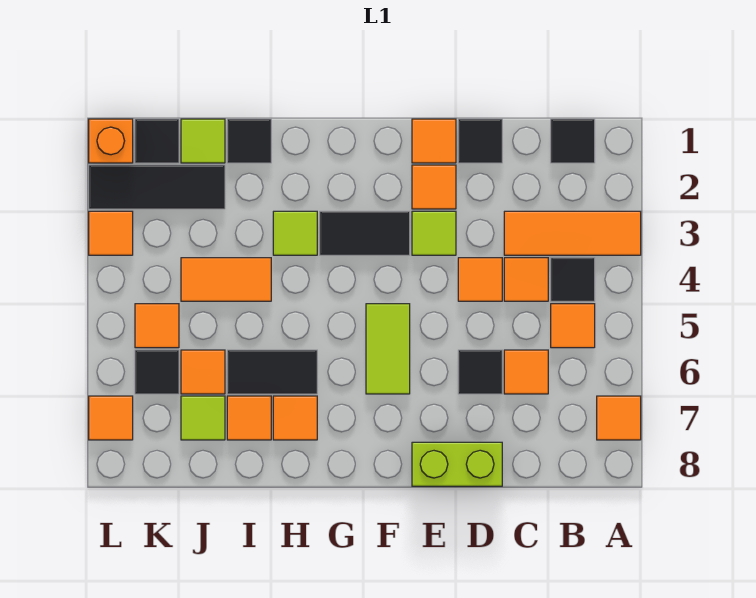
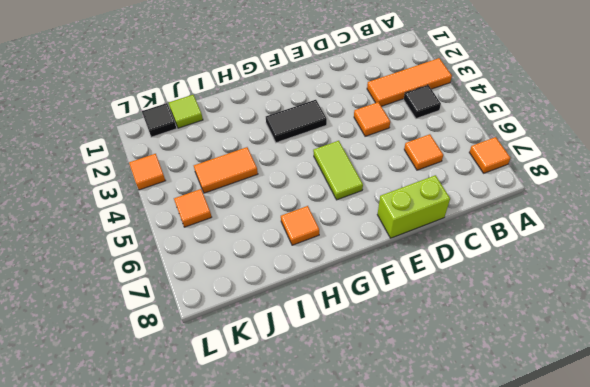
none -> black tile B1 level 1
none -> orange tile B5 level 1
none -> orange tile C4 level 1
none -> black tile D1 level 1

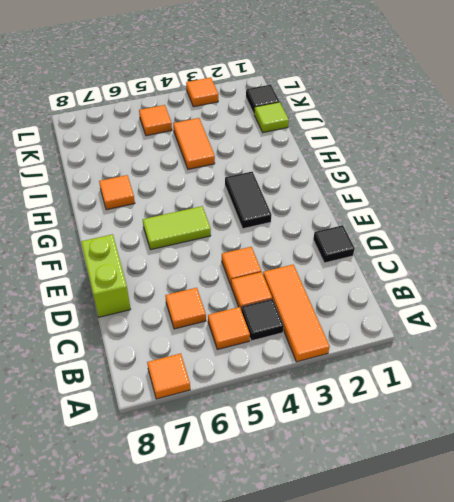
none -> black tile B1 level 1
none -> black tile D6 level 1
none -> orange tile E1 level 1
none -> orange tile E2 level 1

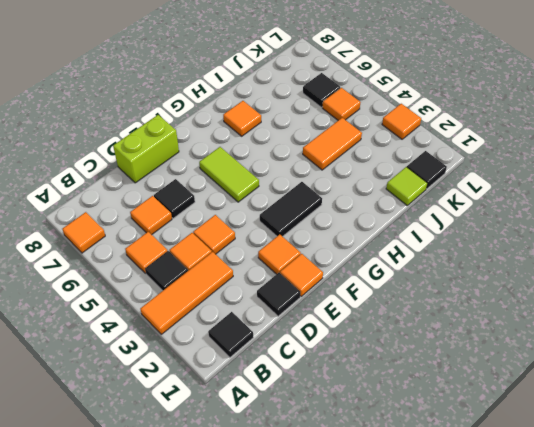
none -> lime tile E3 level 1
none -> lime tile H3 level 1
none -> black tile H6:I6 level 1
none -> black tile I1 level 1

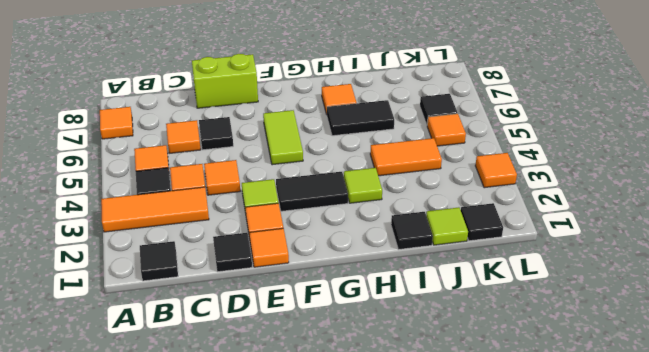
none -> orange tile I7 level 1
none -> black tile J2:L2 level 1
none -> orange tile J6 level 1
none -> lime tile J7 level 1

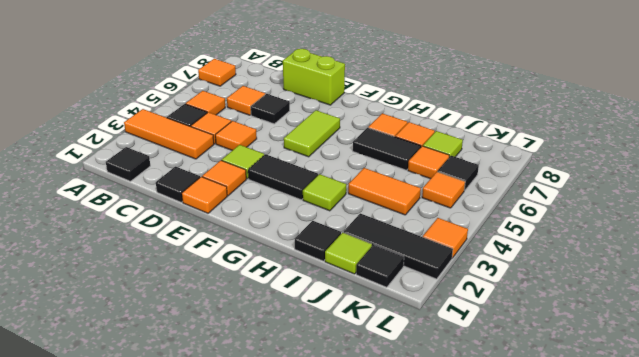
none -> orange brick L1 level 1
none -> orange tile L7 level 1

